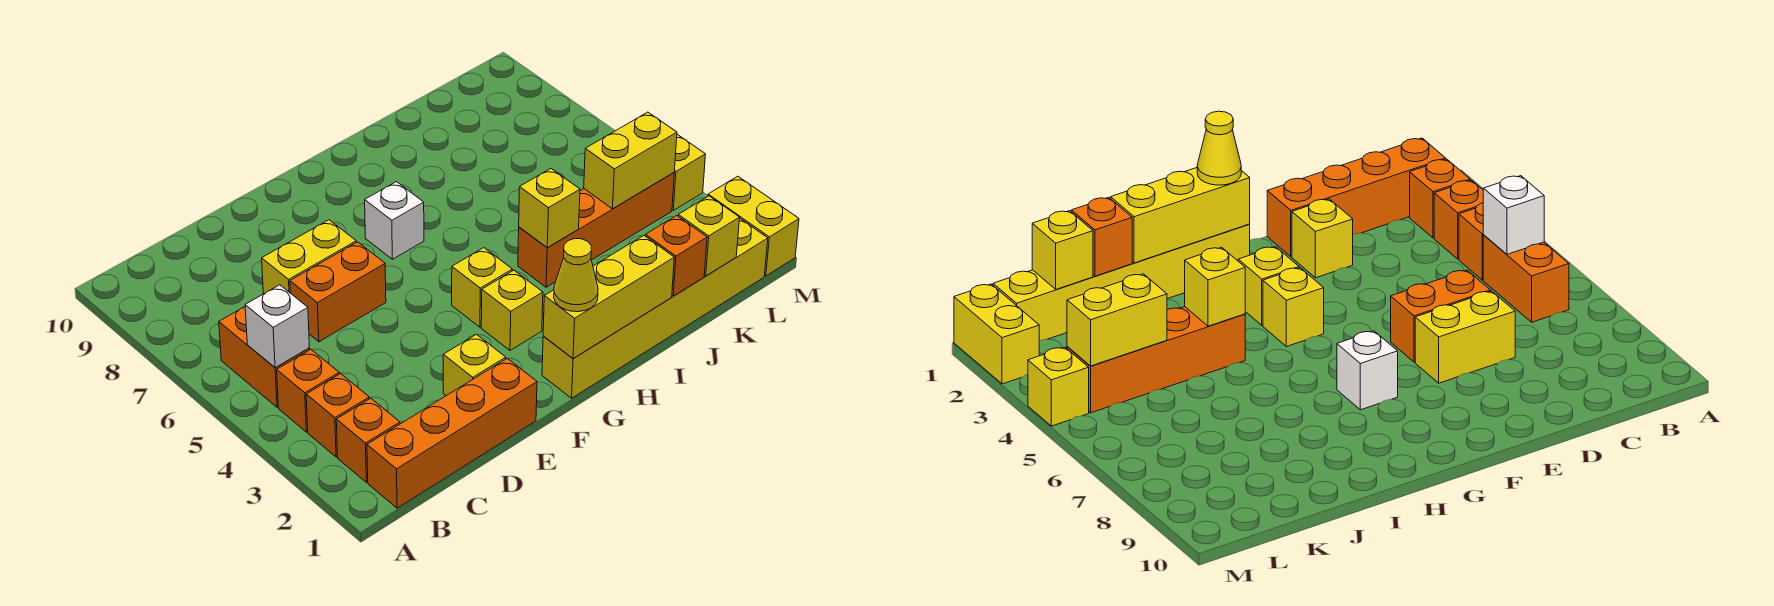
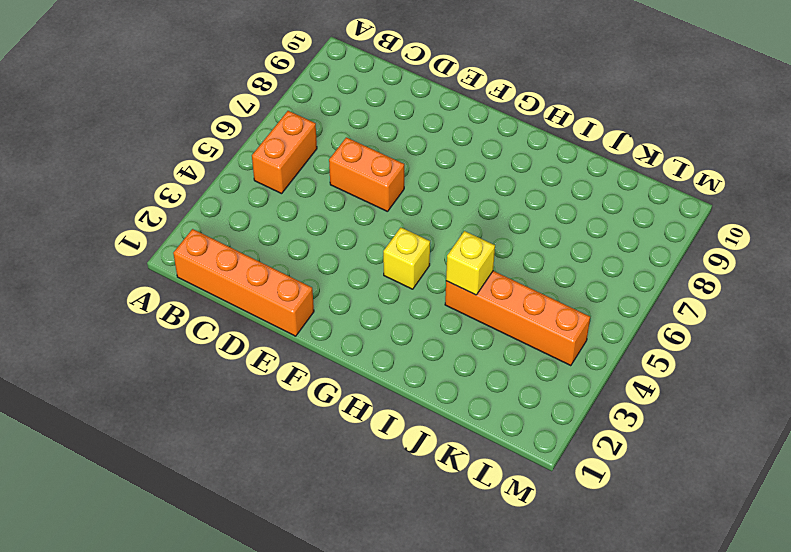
none -> orange brick B2 level 1
none -> orange brick B3 level 1
none -> orange brick B4 level 1

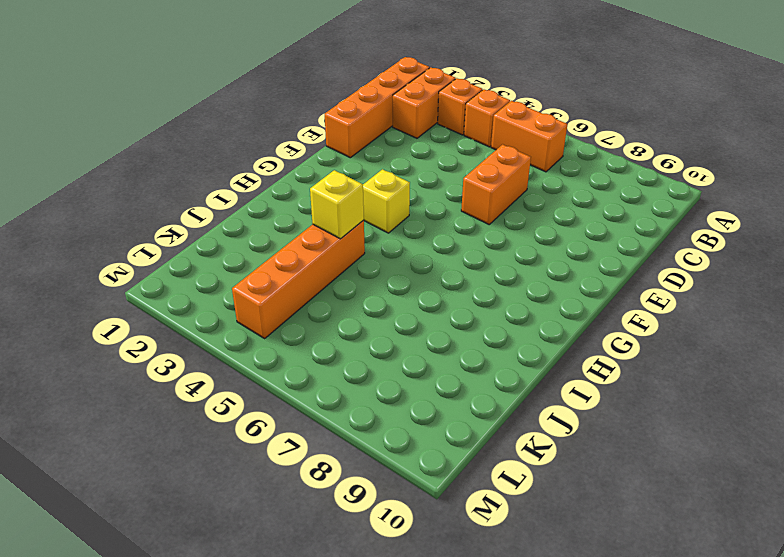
orange brick B2:C2 level 1 -> orange brick B2 level 1
none -> yellow brick D7:E7 level 1
none -> yellow brick E2 level 1
none -> yellow brick G1:L1 level 1

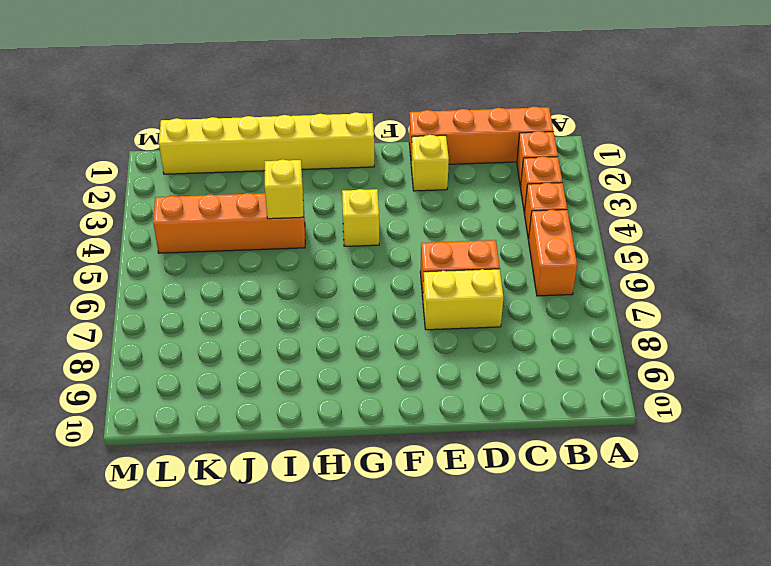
none -> yellow brick G3 level 1
none -> white brick G7 level 1
none -> yellow brick M1:M2 level 1

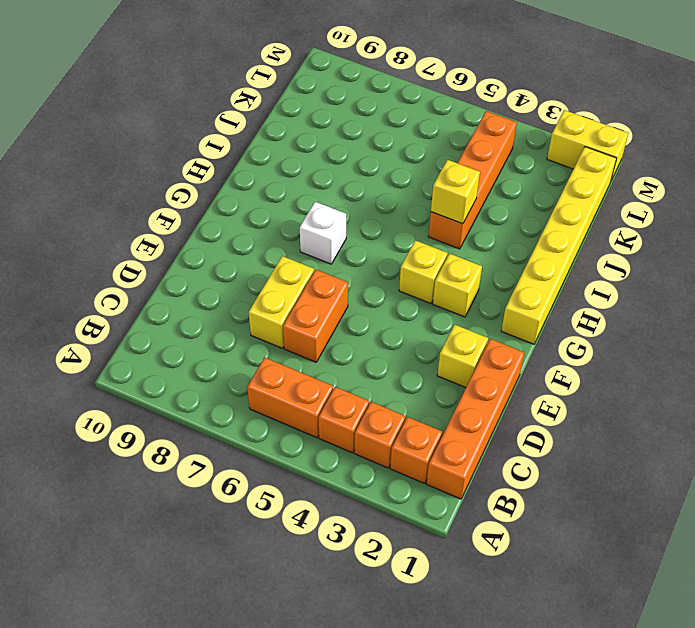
none -> yellow brick M4 level 1
none -> white brick B5 level 2
none -> yellow brick G1:I1 level 2

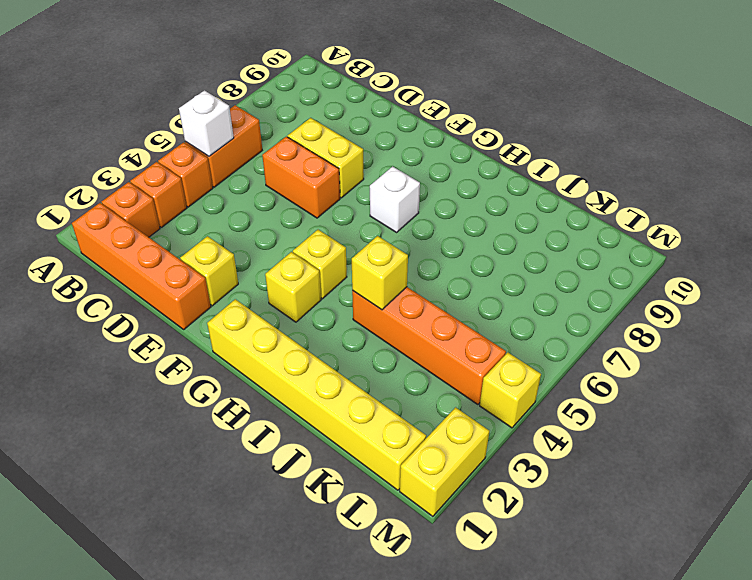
none -> yellow brick G1:I1 level 2
none -> orange brick J1 level 2
none -> yellow brick K1 level 2

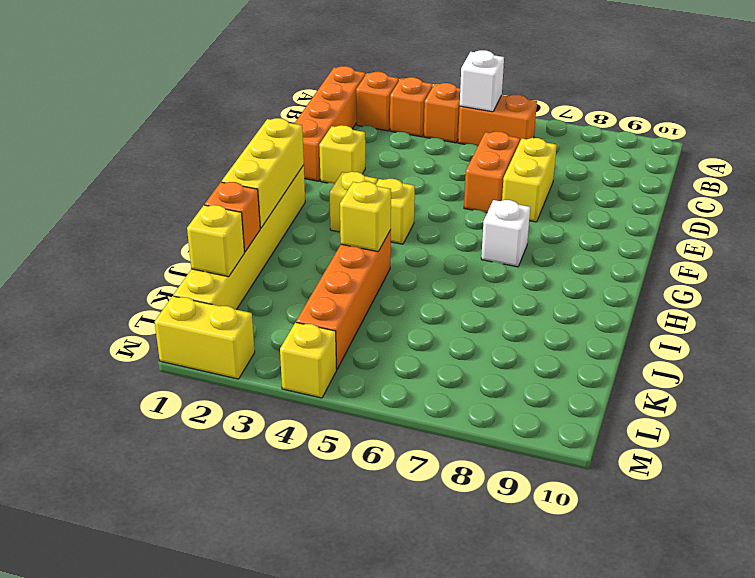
none -> yellow brick K4:L4 level 2
none -> yellow cone G1 level 3

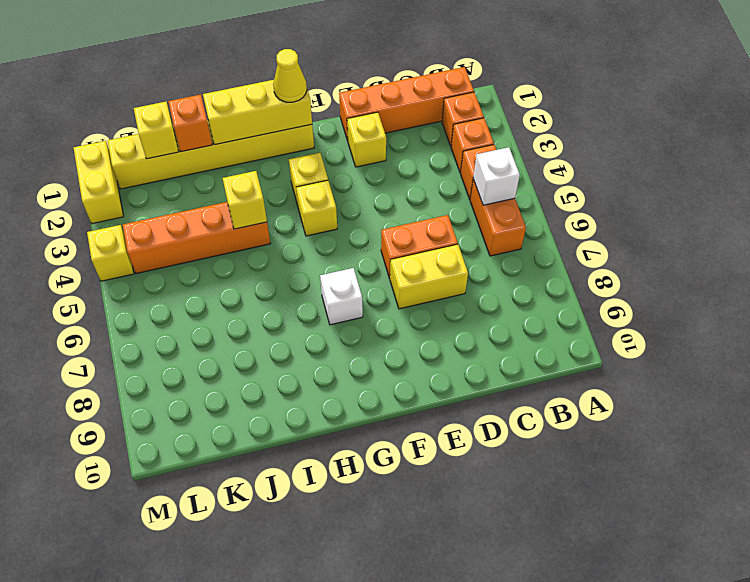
none -> yellow brick K4:L4 level 2

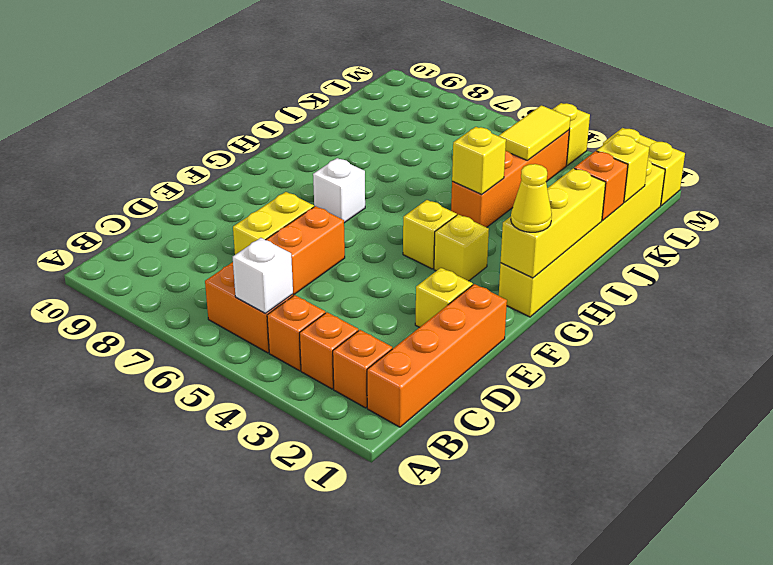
yellow tile K4:L4 level 2 -> yellow brick K4:L4 level 2

